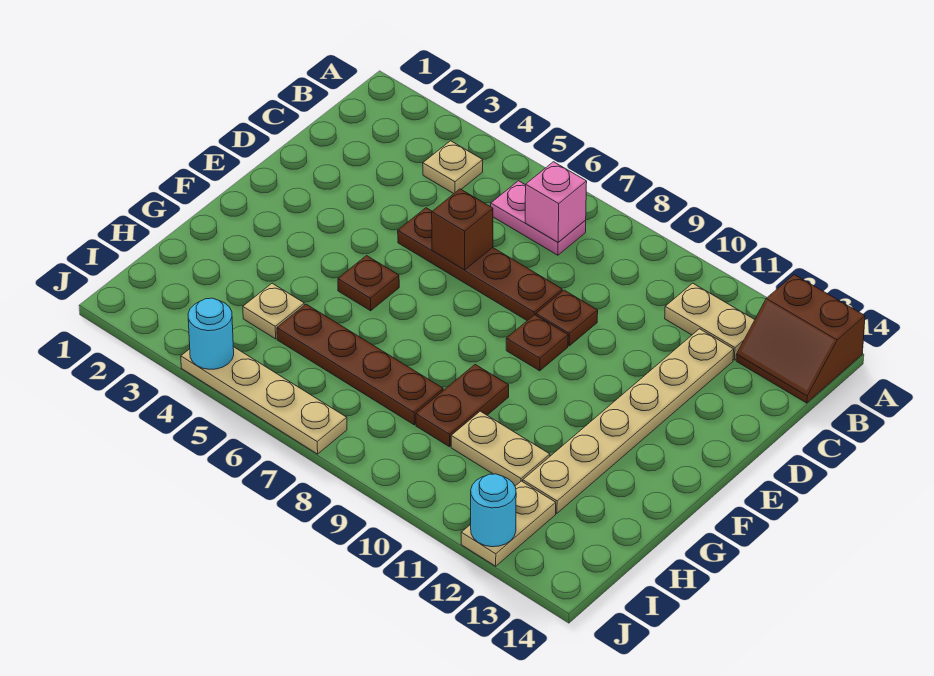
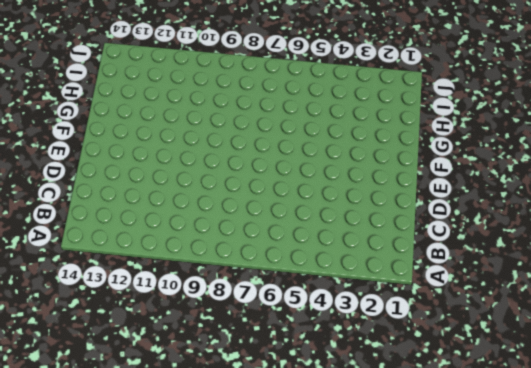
none -> brown slope A13:B14 level 1 top A
none -> tan plate B4 level 1
none -> pink plate B6:B7 level 1

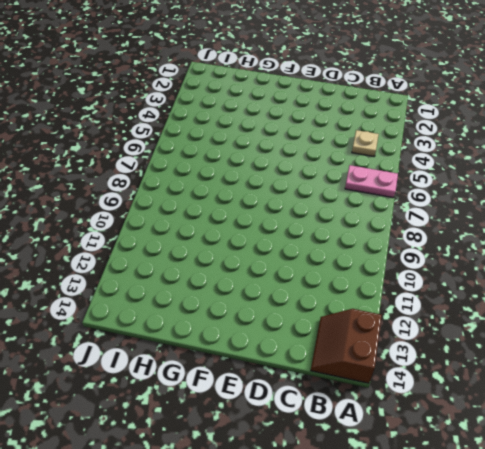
pink plate A6:B6 level 1 -> pink plate B6:B7 level 1
none -> tan plate B11:B12 level 1
none -> tan plate C12:H12 level 1
none -> brown plate D5:D8 level 1

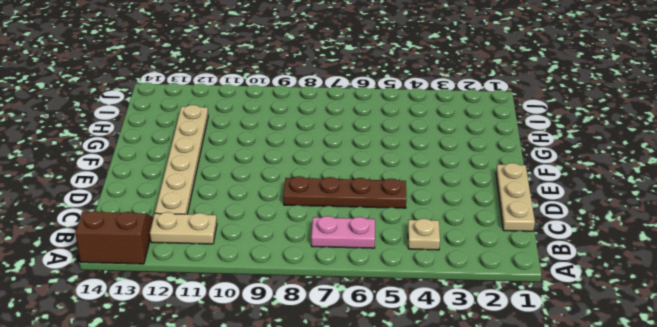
tan plate C1:E1 level 1 -> none
none -> brown plate D9 level 1
none -> brown plate E9 level 1
none -> brown plate F5 level 1

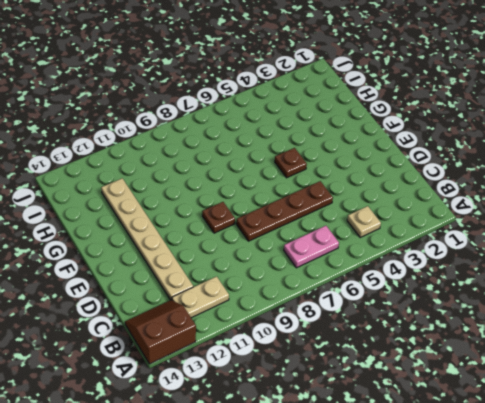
none -> brown plate D9 level 1
none -> brown plate G9:H9 level 1
none -> tan plate H4 level 1

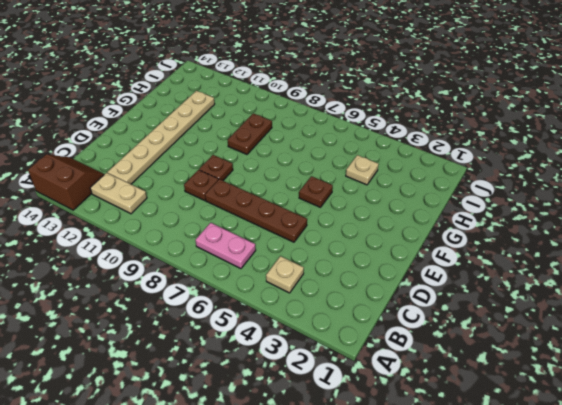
none -> brown plate H5:H8 level 1
none -> tan plate H10:H11 level 1
none -> tan plate I12:J12 level 1

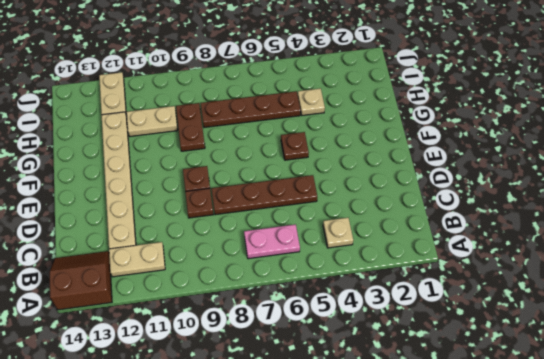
none -> tan plate J4:J7 level 1
none -> pink brick B7 level 2
none -> brown brick D6 level 2

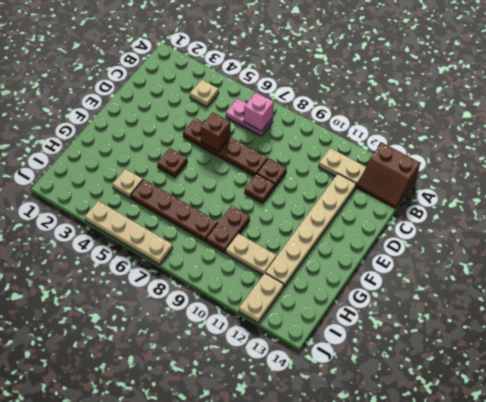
none -> cyan round brick J4 level 2
none -> cyan round brick J12 level 2

